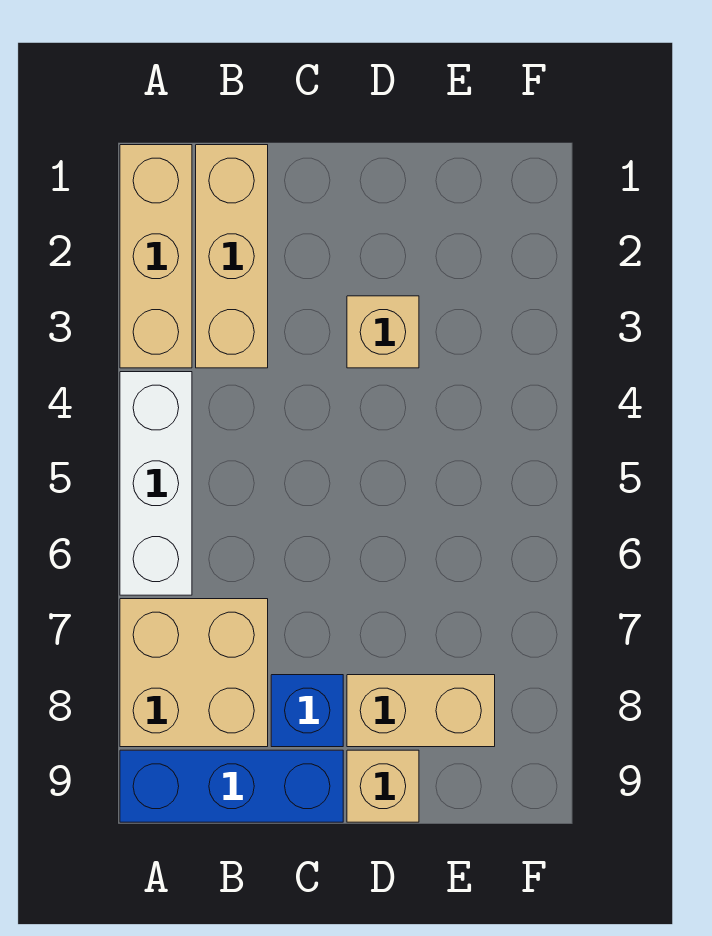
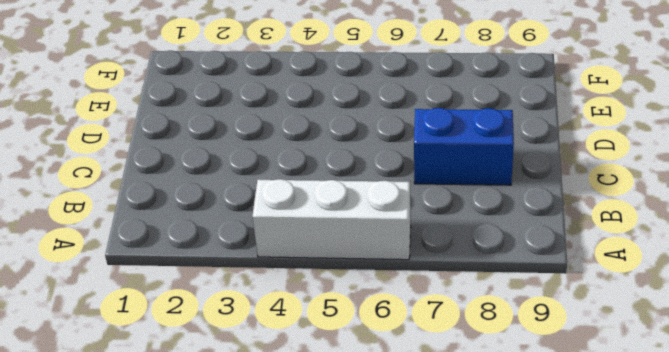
blue brick C7:C8 level 1 -> blue brick C8 level 1
none -> tan brick A1:A3 level 1
none -> tan brick A7:B8 level 1

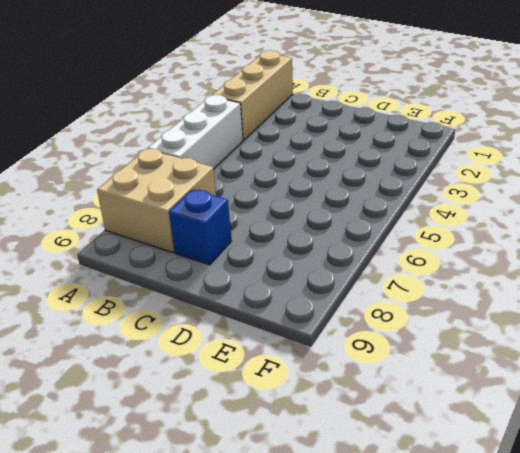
none -> blue brick A9:C9 level 1
none -> tan brick B1:B3 level 1

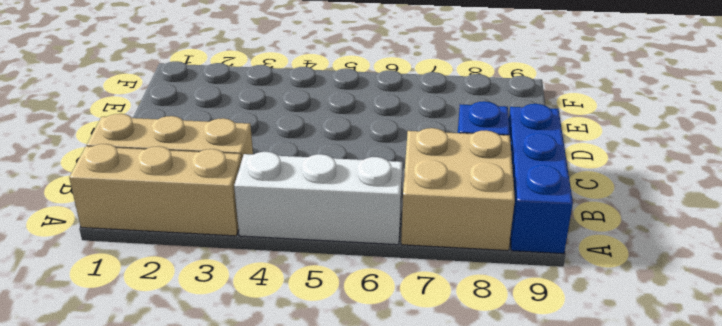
none -> tan brick D3 level 1
none -> tan brick D8:E8 level 1

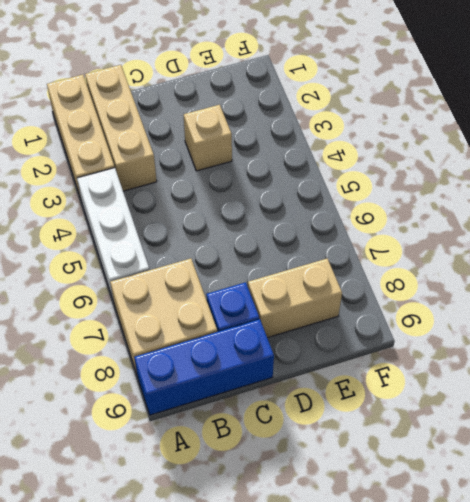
none -> tan brick D9 level 1

